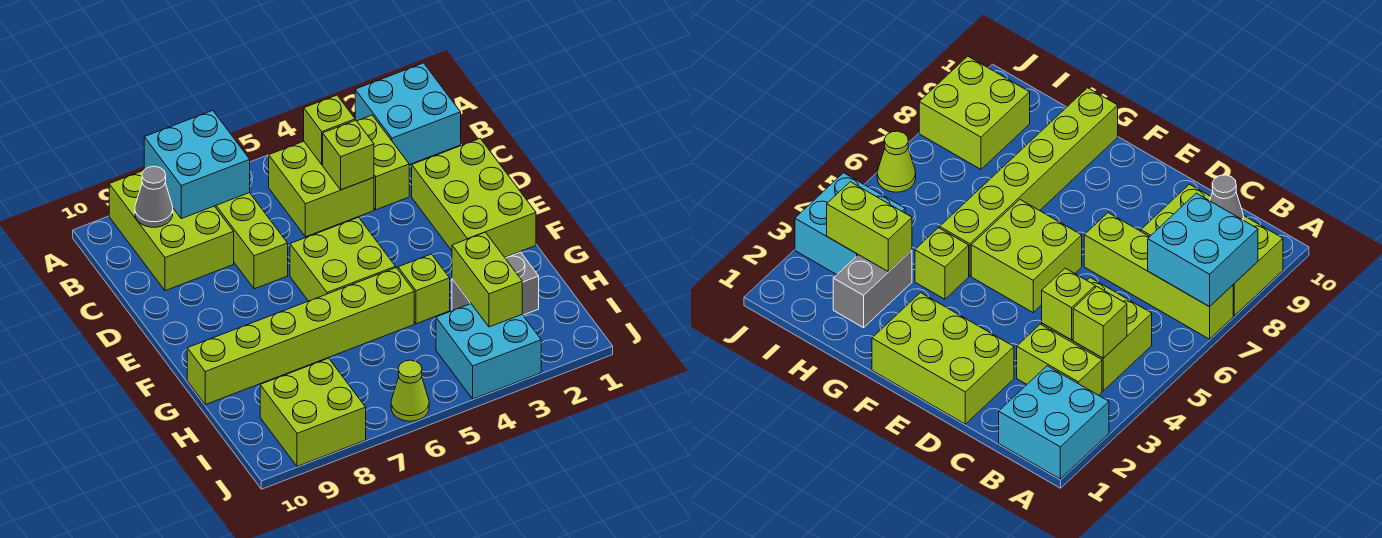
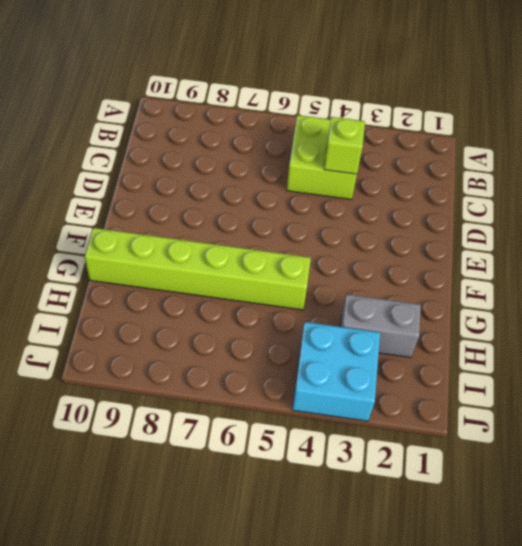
none -> cyan brick A1:B2 level 1
none -> lime brick A7:D7 level 1
none -> lime brick A8:C9 level 1

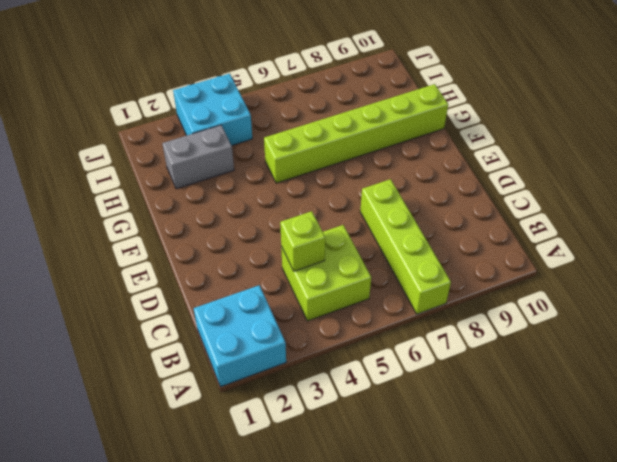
none -> lime brick A8:C9 level 1
none -> lime brick B3:C3 level 1
none -> lime brick D1:F2 level 1

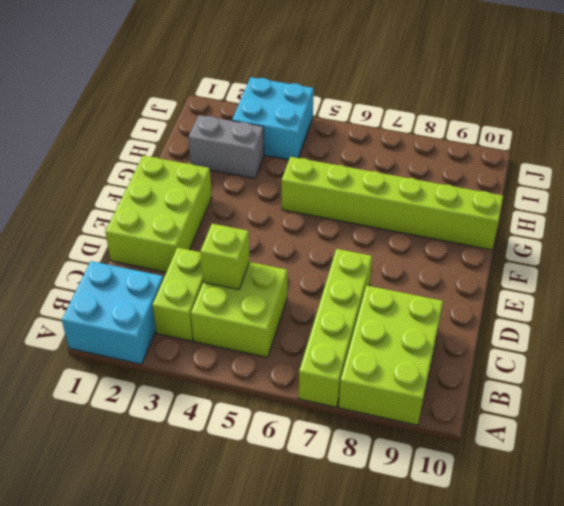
none -> lime brick E5:F6 level 1
none -> lime brick G4 level 1
none -> lime brick I8:J9 level 1

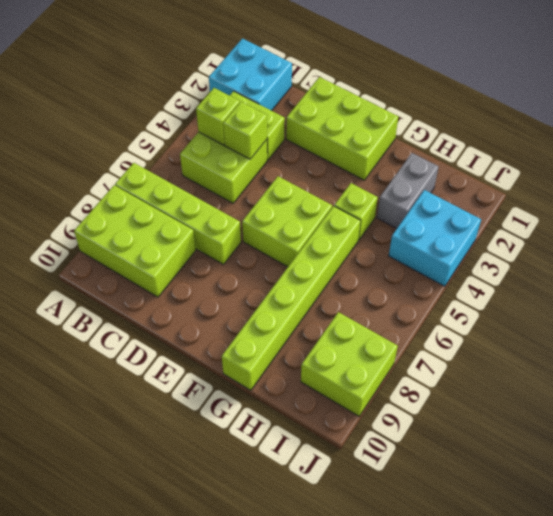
none -> lime cone J6 level 1
none -> cyan brick A7:B8 level 2
none -> grey cone B9 level 2

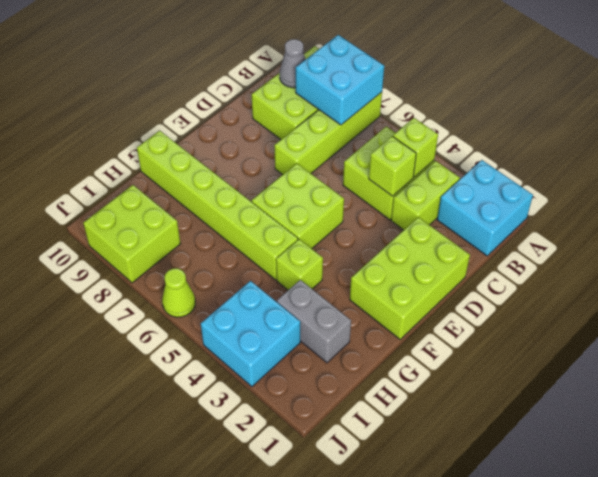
none -> lime brick H3:I3 level 2

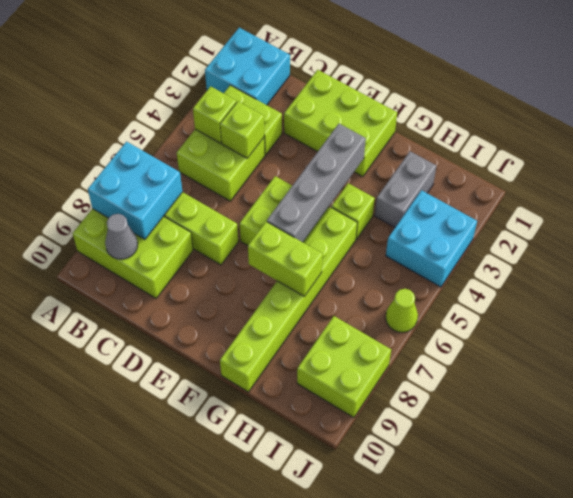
grey brick F3:F6 level 2 -> none
lime brick F7:G7 level 2 -> lime brick H3:I3 level 2

